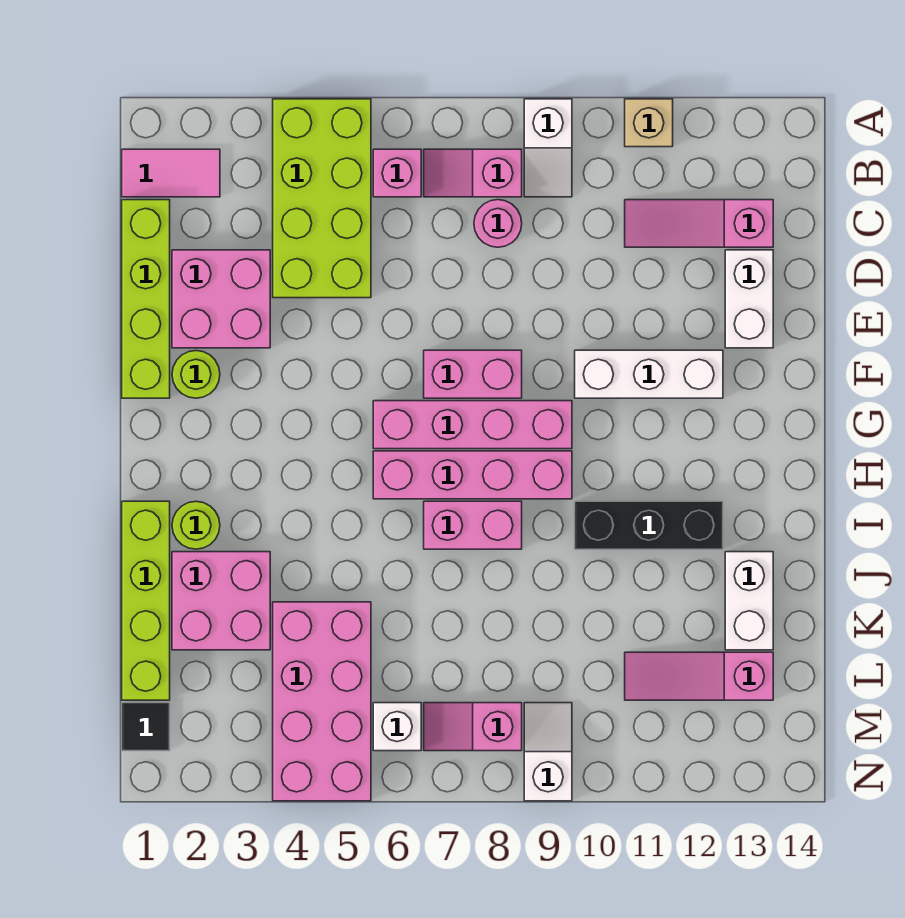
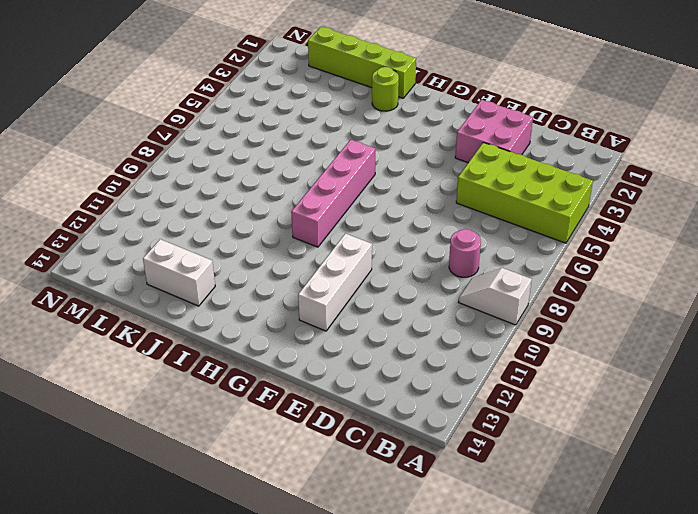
none -> tan brick A11 level 1
none -> pink tile B1:B2 level 1
none -> pink brick B6 level 1

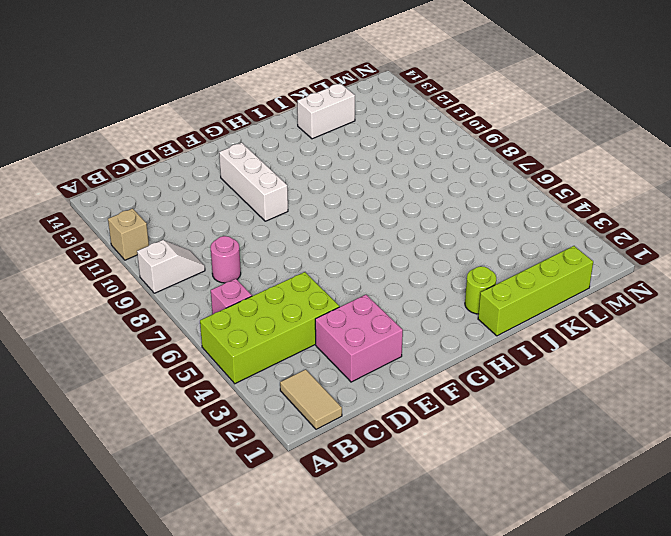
tan tile B1:B2 level 1 -> pink tile B1:B2 level 1
none -> pink slope B7:B8 level 1 top 8
none -> lime brick C1:F1 level 1
none -> pink slope C11:C13 level 1 top 13

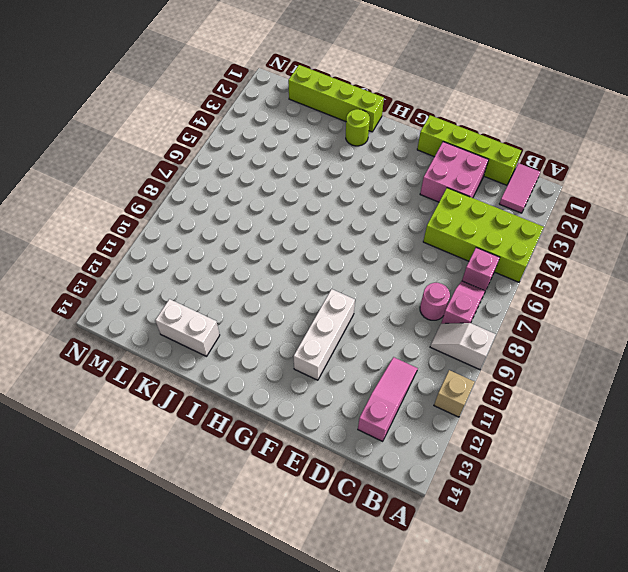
none -> white brick D13:E13 level 1
none -> lime round brick F2 level 1
none -> pink brick F7:F8 level 1

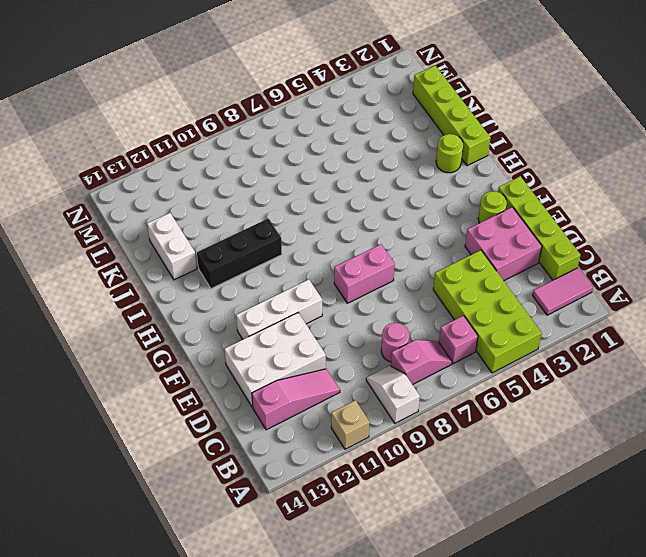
white brick D11:E13 level 1 -> white brick D13:E13 level 1
none -> pink brick G6:G9 level 1
none -> pink brick H6:H9 level 1
none -> pink brick I7:I8 level 1

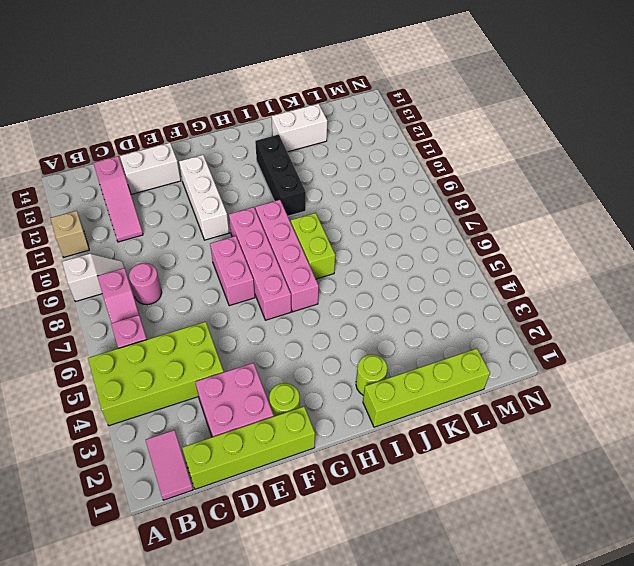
lime brick I7:I8 level 1 -> pink brick I7:I8 level 1
none -> pink brick J2:K3 level 1
none -> pink brick K4:N5 level 1
none -> pink slope L11:L13 level 1 top 13

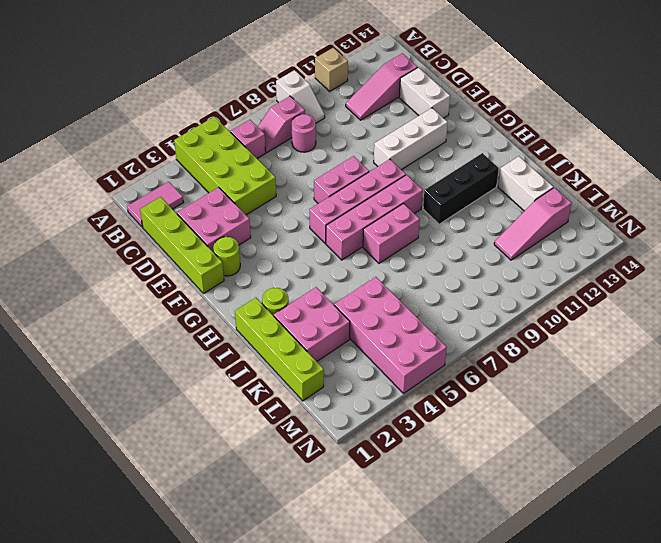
none -> black tile M1 level 1
none -> white brick M6 level 1
none -> pink slope M7:M8 level 1 top 8

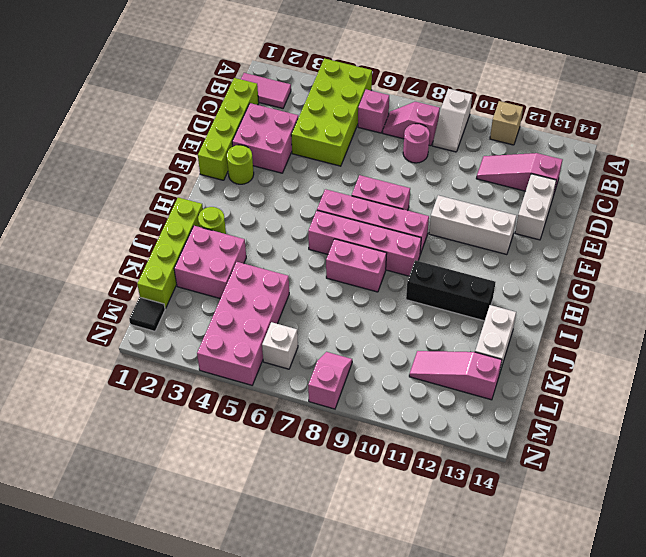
pink slope M8:N8 level 1 top N -> pink slope M7:M8 level 1 top 8
none -> white slope M9:N9 level 1 top N

